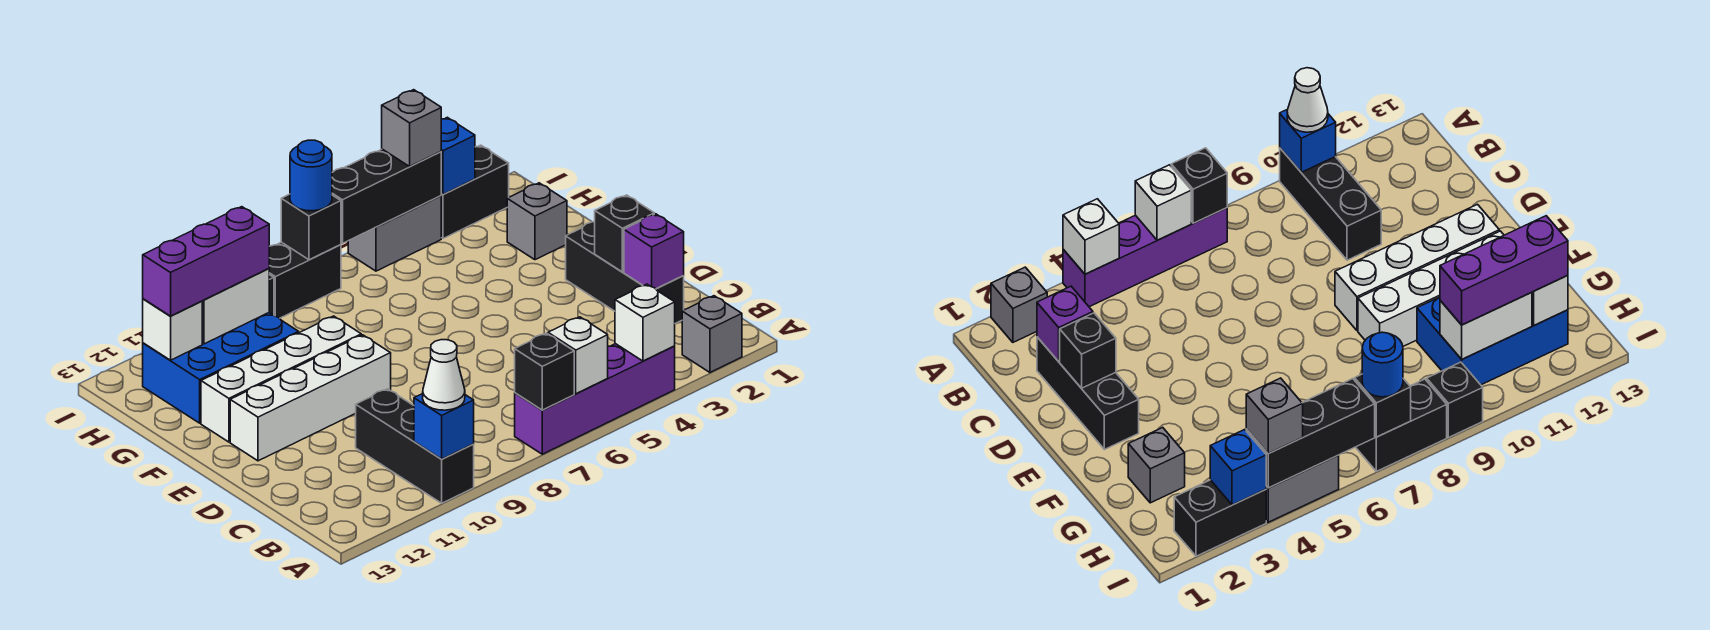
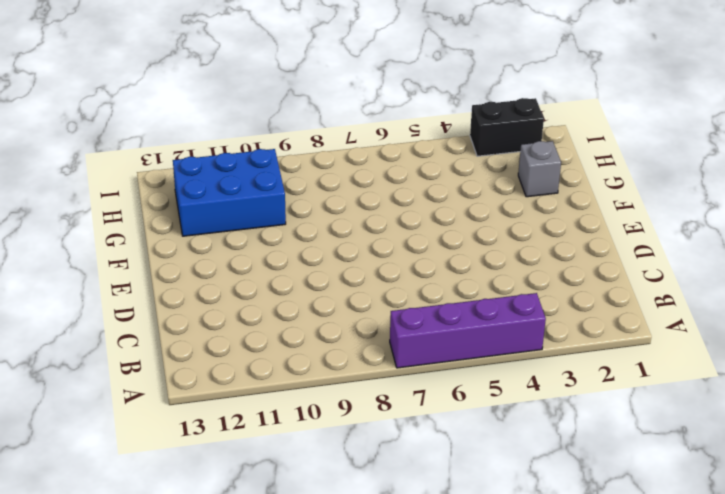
none -> grey brick A2 level 1
none -> black brick A10:C10 level 1
none -> black brick C2:E2 level 1

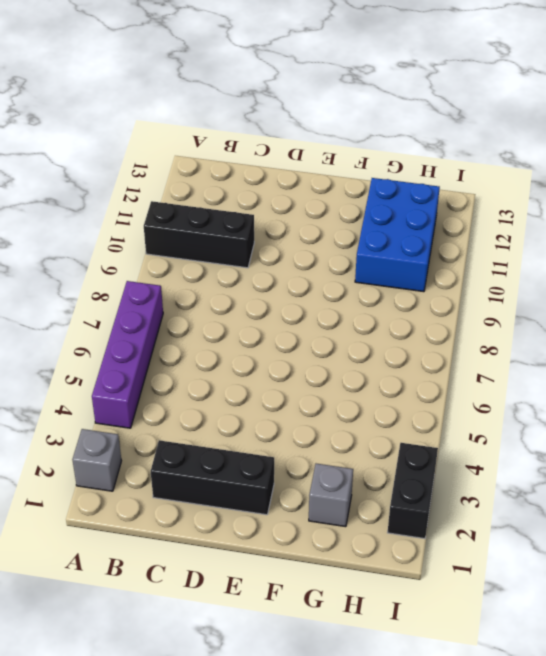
none -> white brick E9:E12 level 1
none -> white brick F9:F12 level 1
none -> grey brick I4:I5 level 1

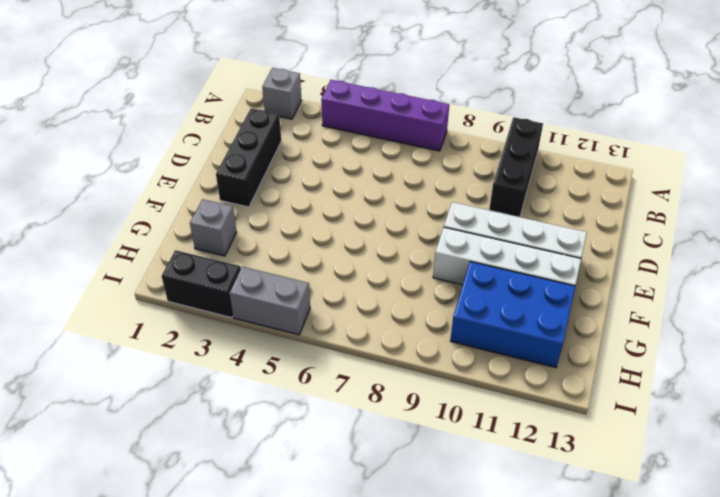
none -> black brick I7:I8 level 1
none -> black brick I9 level 1
none -> white brick A4 level 2

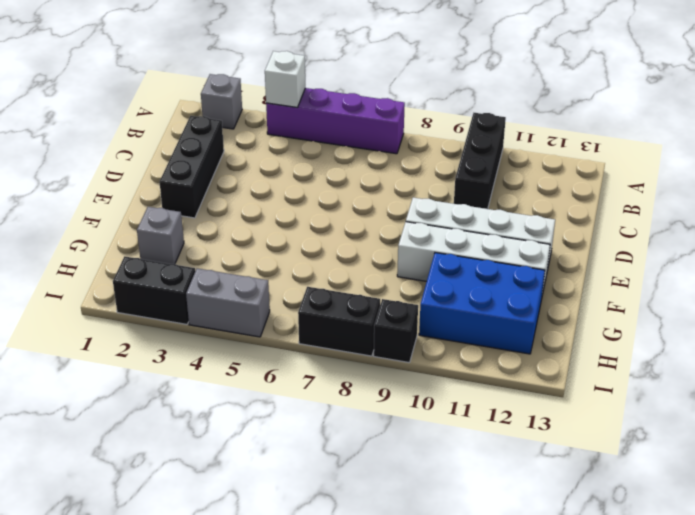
none -> white brick A6 level 2
none -> black brick A7 level 2
none -> blue brick A10 level 2

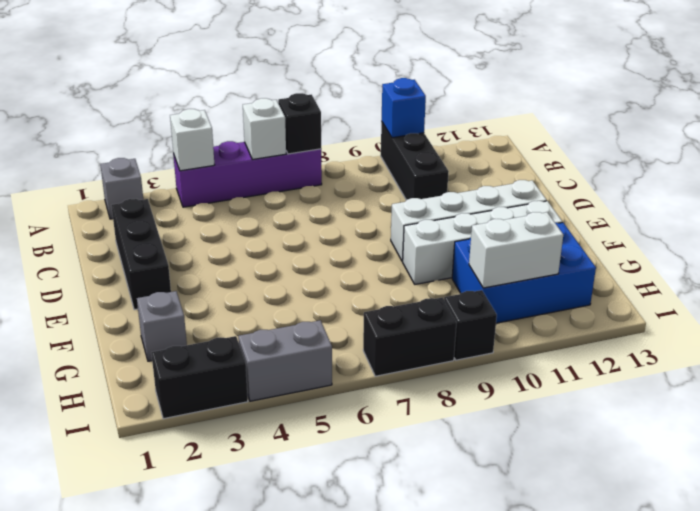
none -> purple brick C2 level 2
none -> black brick D2 level 2
none -> white brick H12 level 2

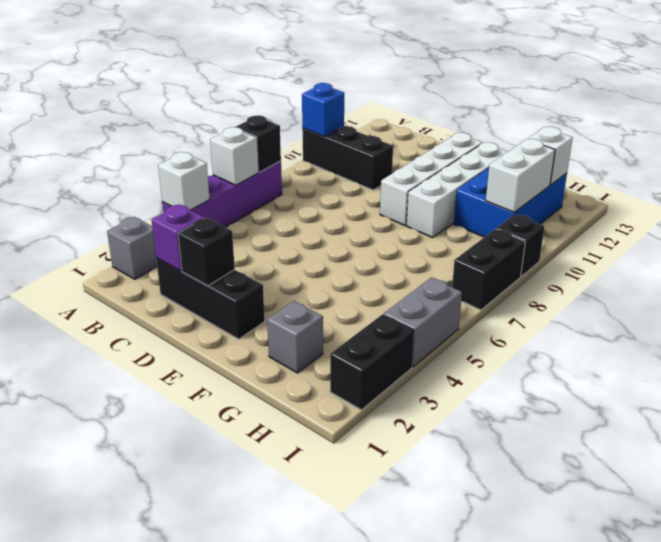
none -> blue brick I3 level 2
none -> black brick I4:I6 level 2
none -> black brick I7 level 2

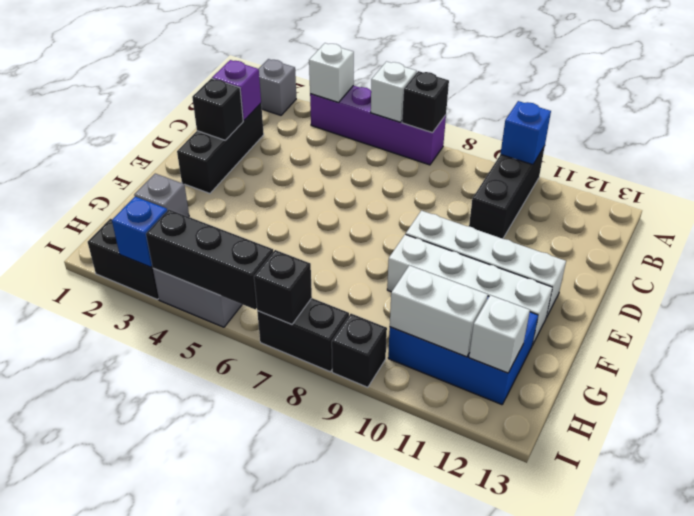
none -> white cone A10 level 3
none -> purple brick H10:H12 level 3
none -> grey brick I4 level 3

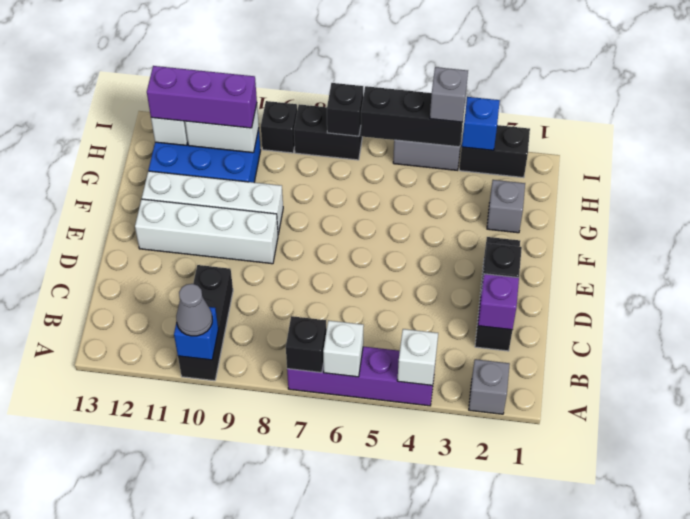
grey cone A10 level 3 -> white cone A10 level 3
none -> blue round brick I7 level 3

